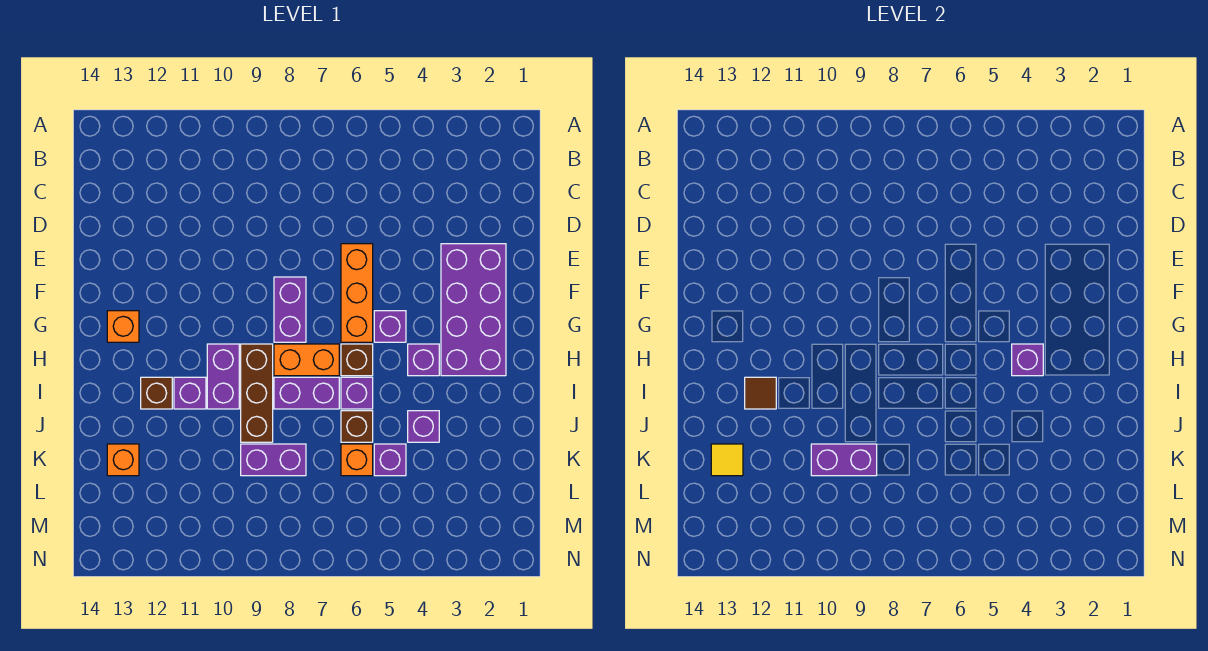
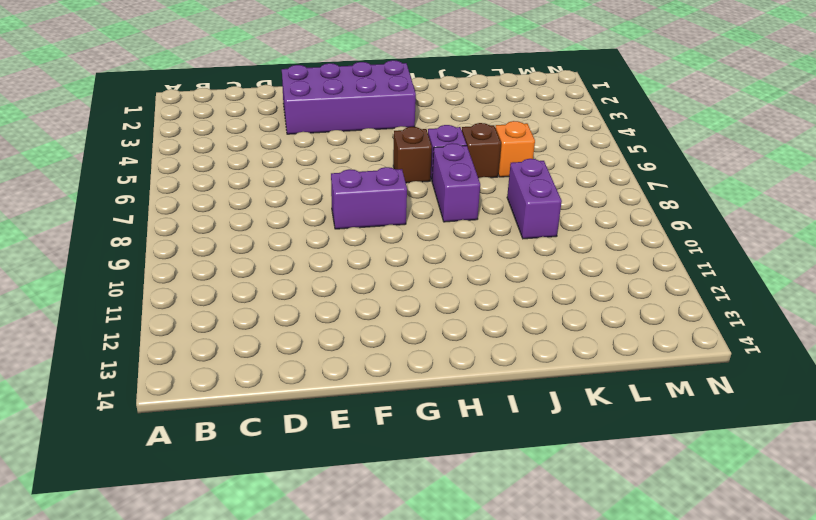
none -> orange brick E6:G6 level 1
none -> purple brick G5 level 1
none -> orange brick G13 level 1

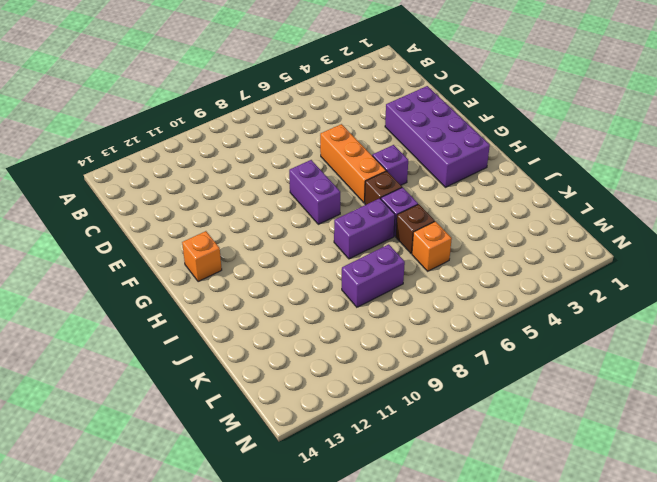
none -> purple brick H4 level 1
none -> orange brick H7:H8 level 1
none -> brown brick H9:J9 level 1

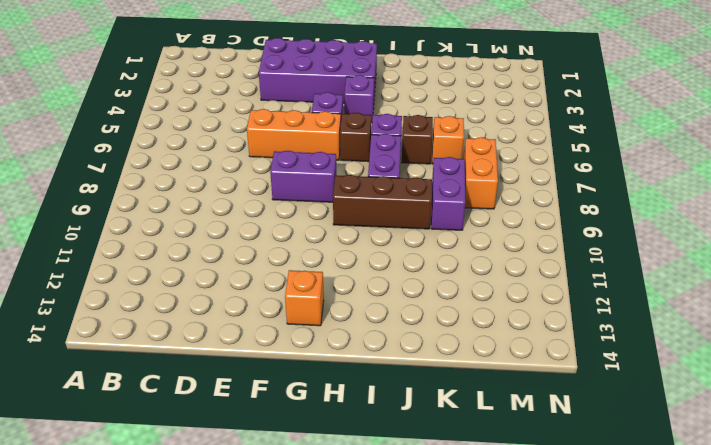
orange brick L7:L8 level 1 -> orange brick H7:H8 level 1
none -> purple brick H10:I10 level 1
none -> purple brick I11 level 1
none -> brown brick I12 level 1

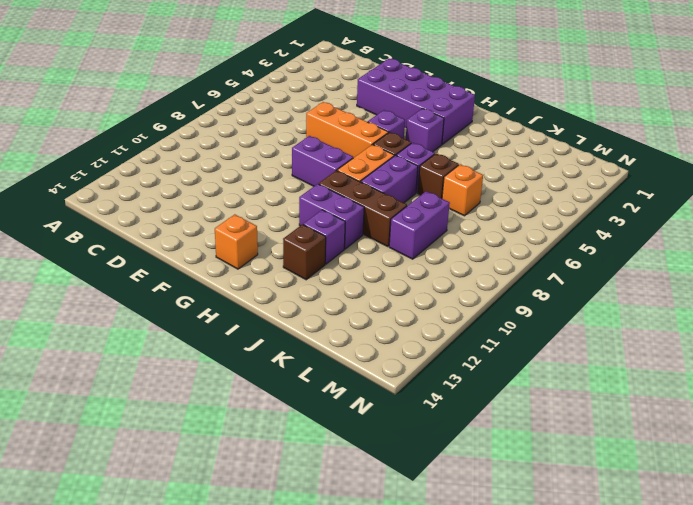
none -> purple brick J4 level 1
none -> purple brick K5 level 1
none -> orange brick K13 level 1

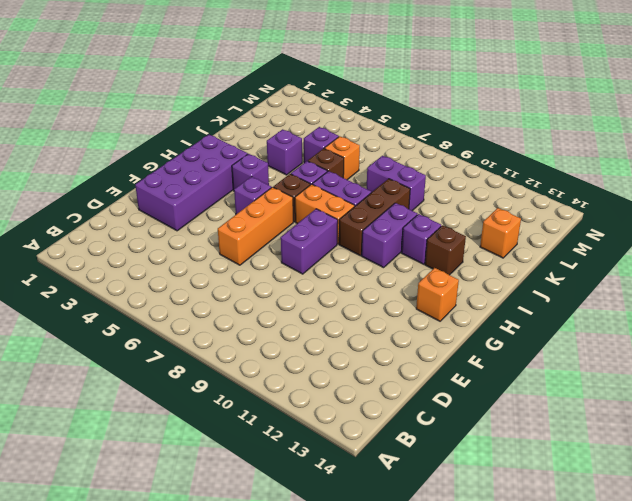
none -> purple brick H4 level 2
none -> brown tile I12 level 2
none -> purple brick K9:K10 level 2

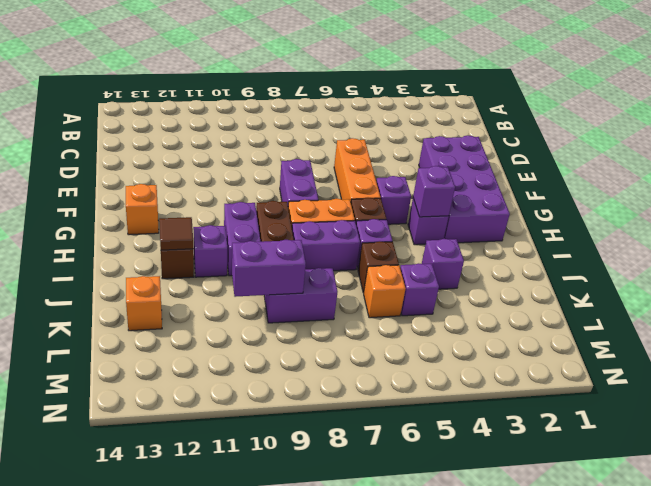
none -> yellow tile K13 level 2

